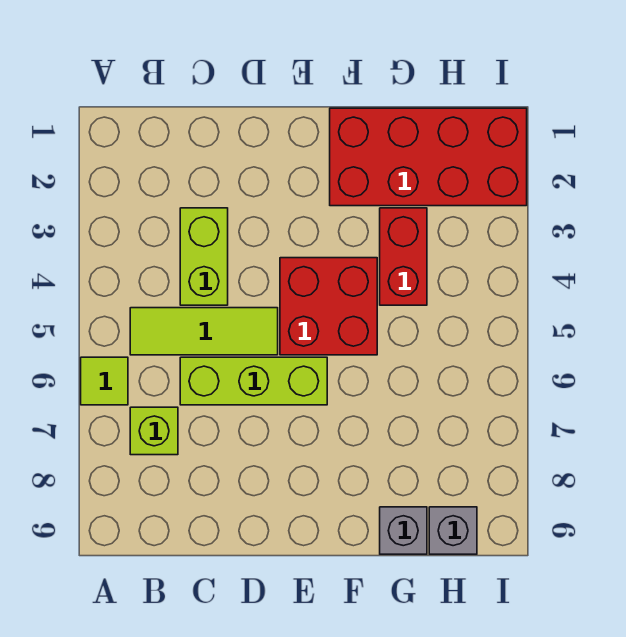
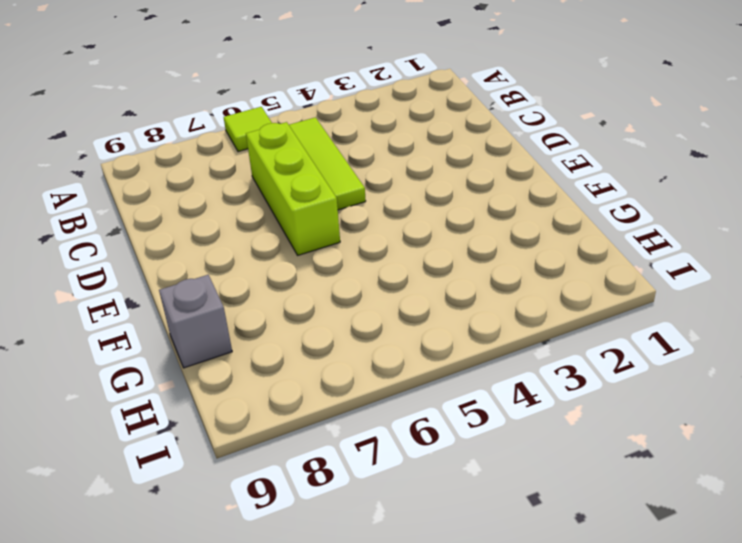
none -> lime brick B7 level 1
none -> lime brick C3:C4 level 1

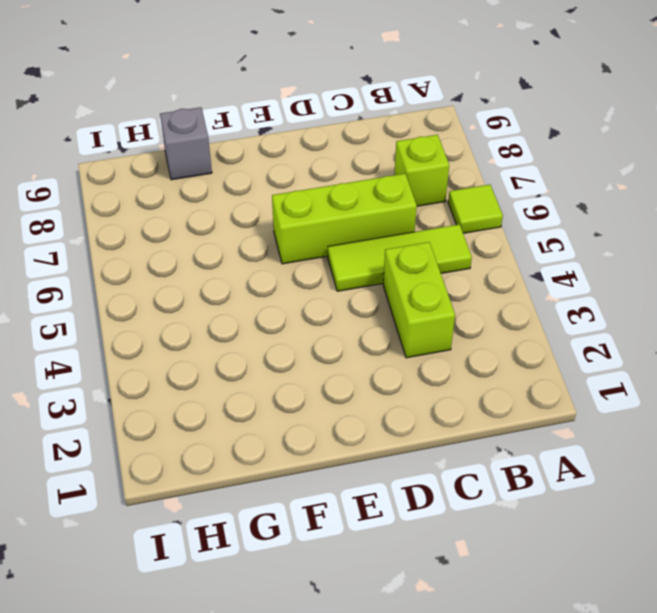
none -> red brick E4:F5 level 1
none -> red brick F1:I2 level 1

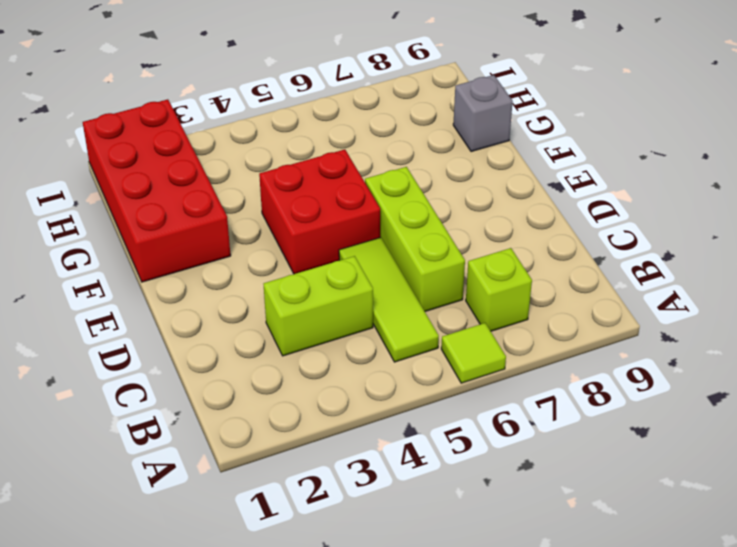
none -> red brick G3:G4 level 1
none -> grey brick H9 level 1

